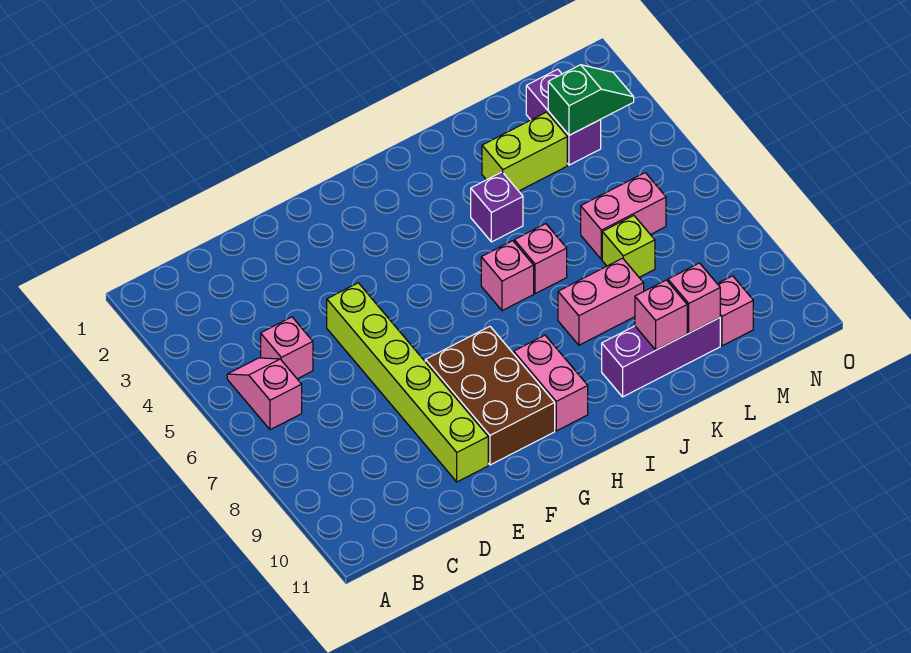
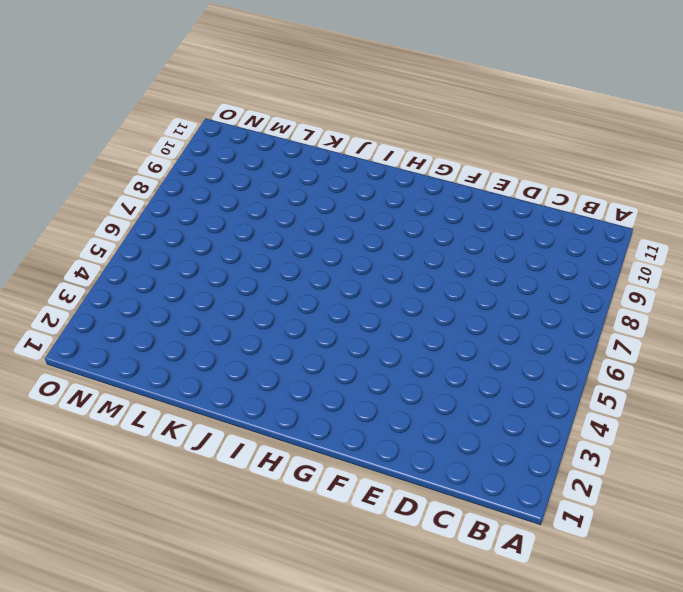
none -> pink slope B5:B6 level 1 top 6
none -> pink brick C5 level 1
none -> lime brick E5:E10 level 1

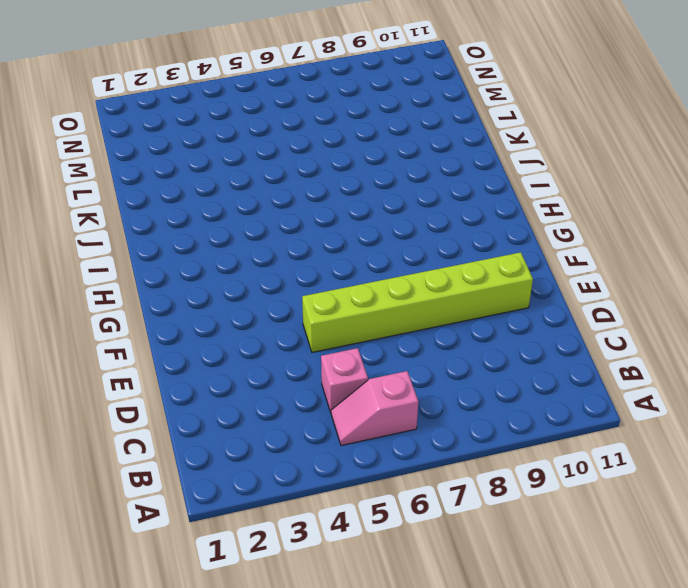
none -> brown brick F8:G10 level 1
none -> pink brick H9:H10 level 1
none -> pink brick I6 level 1

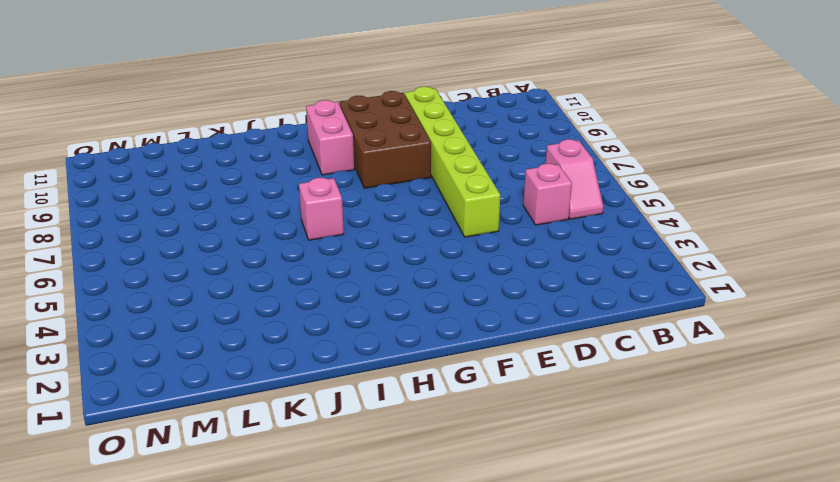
none -> purple brick J4 level 1
none -> pink brick J6 level 1
none -> pink brick J8:K8 level 1

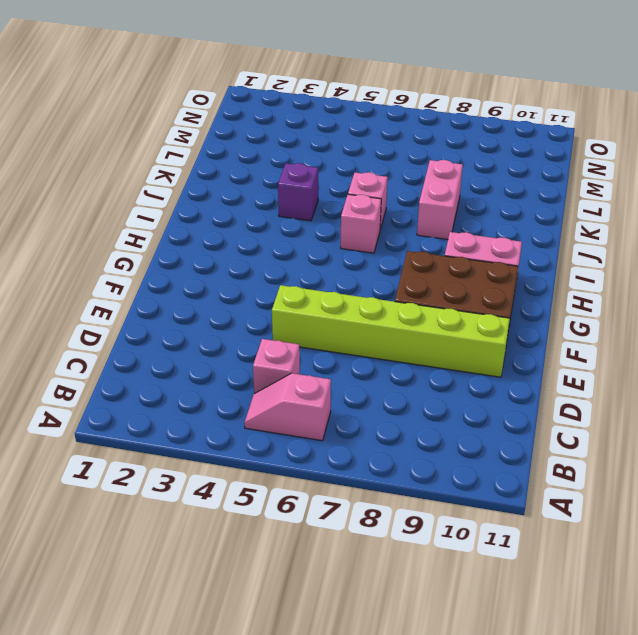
none -> purple brick J10:L10 level 1
none -> lime brick K3:L3 level 1
none -> pink brick L6:M6 level 1

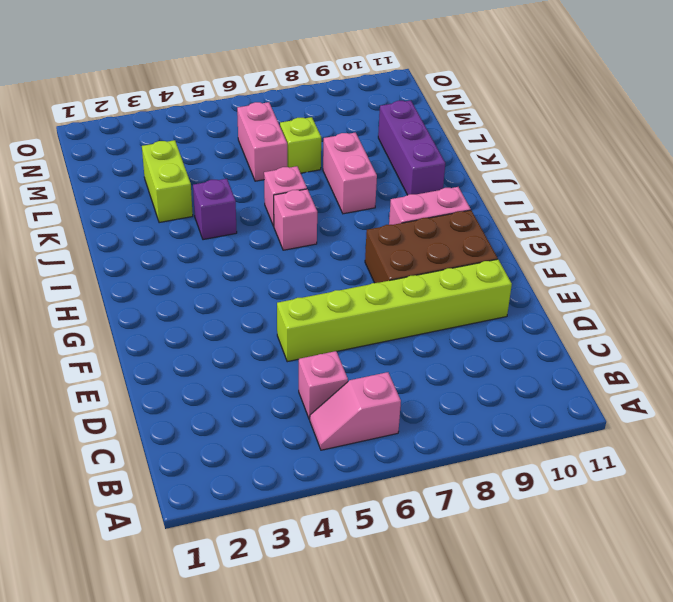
none -> purple brick M2:M3 level 1
none -> pink brick M10 level 1
none -> pink brick K10 level 2

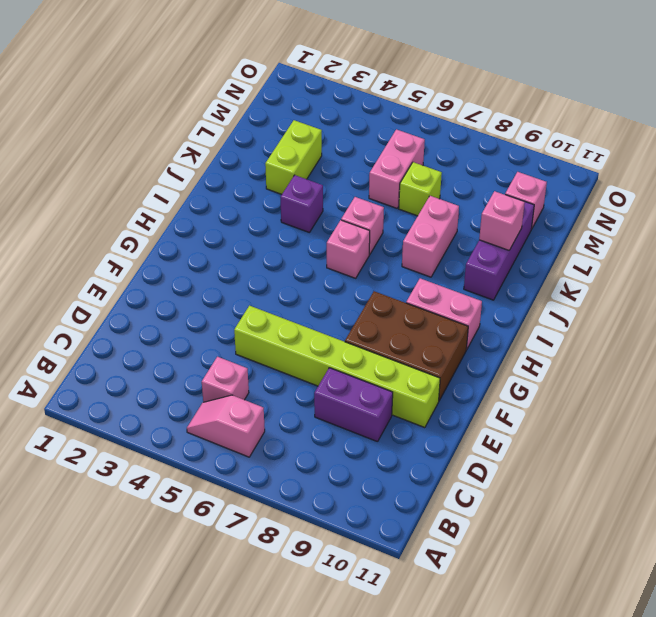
purple brick D8:D9 level 1 -> purple brick M2:M3 level 1
none -> pink brick L10 level 2
none -> green slope M3:N3 level 2 top M

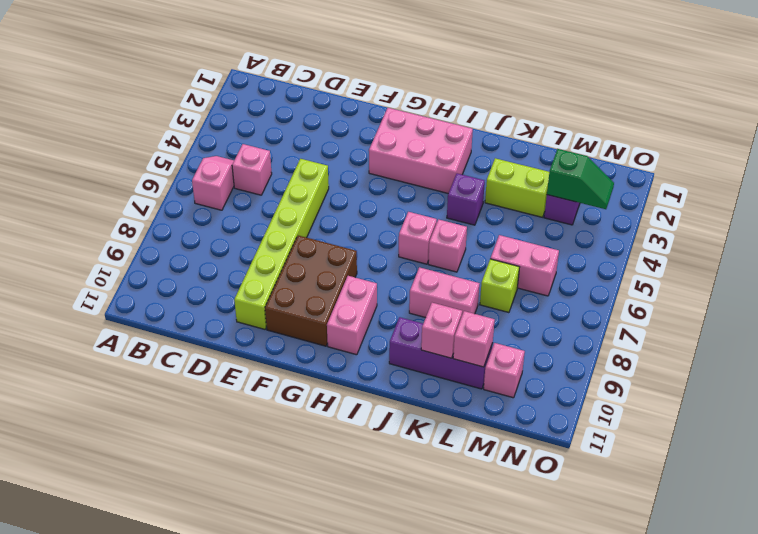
pink brick G2:I3 level 1 -> none

